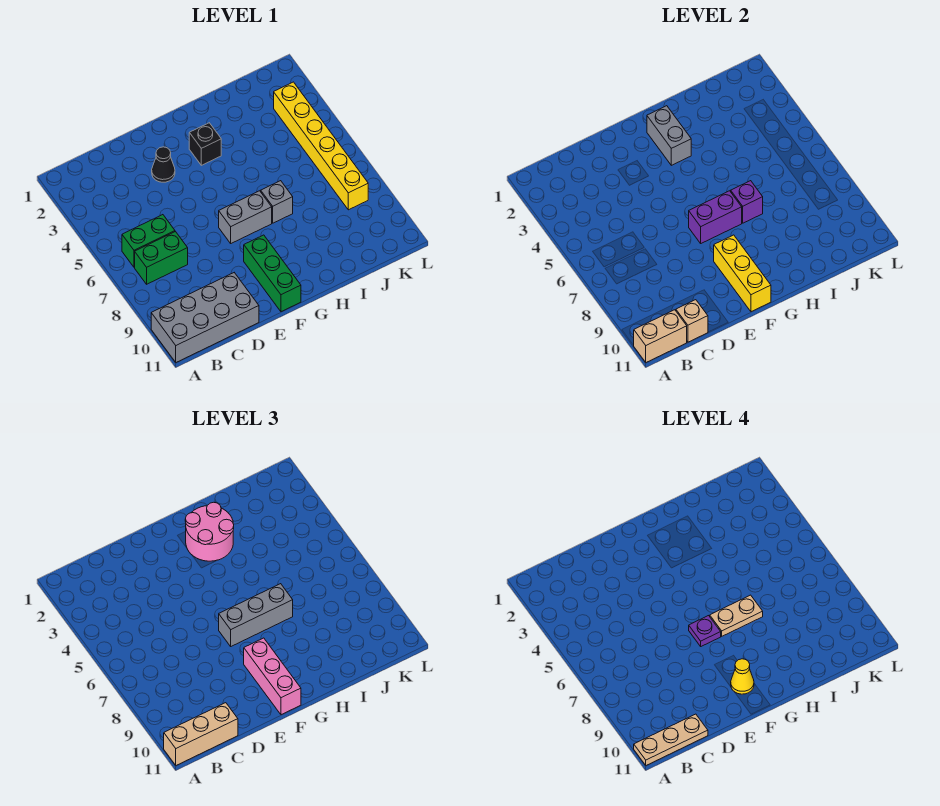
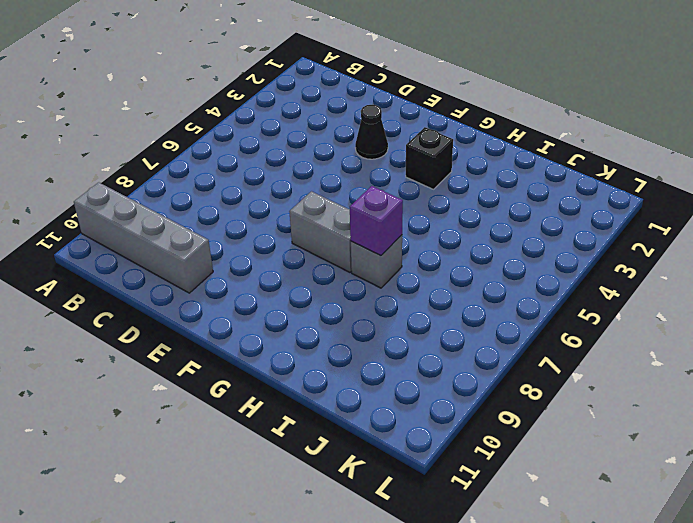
grey brick A10:D10 level 1 -> grey brick A10:D11 level 1
none -> green brick B6:C6 level 1
none -> green brick B7:C7 level 1
none -> green brick F9:F11 level 1

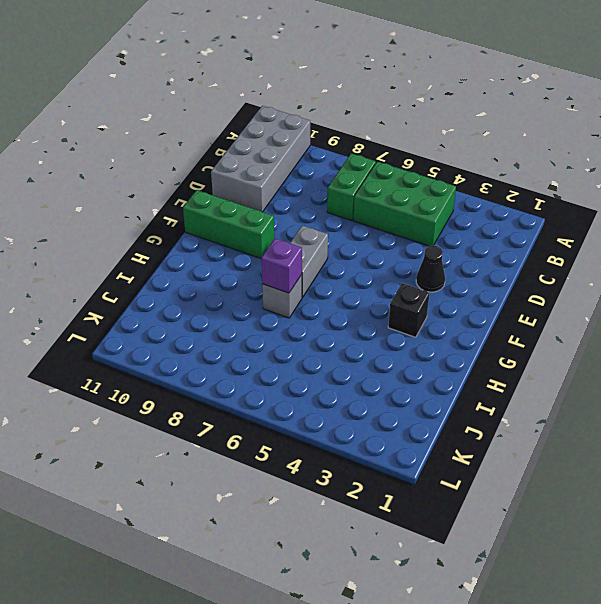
green brick B4:C6 level 1 -> green brick B6:C6 level 1
none -> yellow brick K3:K8 level 1
none -> tan brick A11:B11 level 2
none -> tan brick C11 level 2

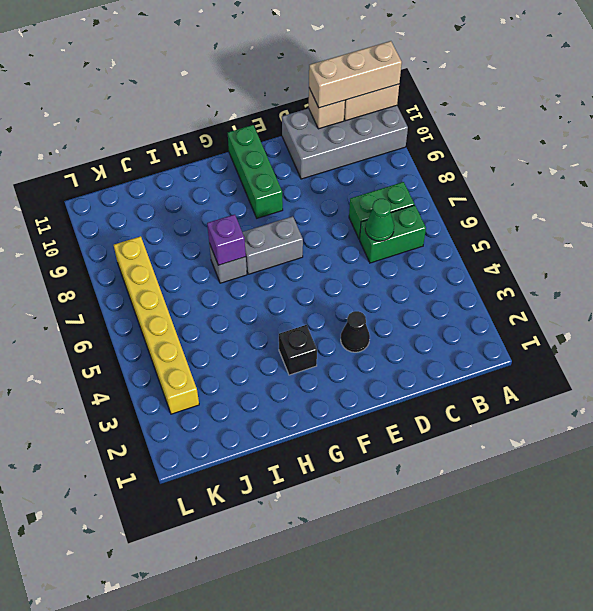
green cone C6 level 2 -> none
none -> purple brick F7:G7 level 2
none -> yellow brick F9:F11 level 2
none -> grey brick G2:G3 level 2

